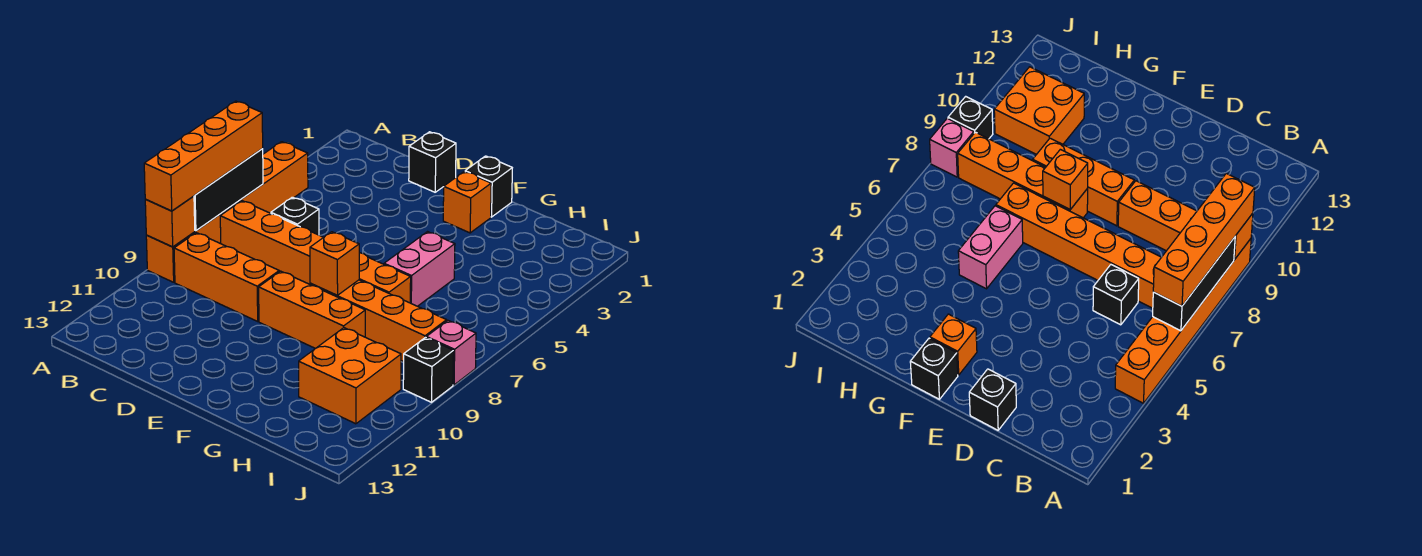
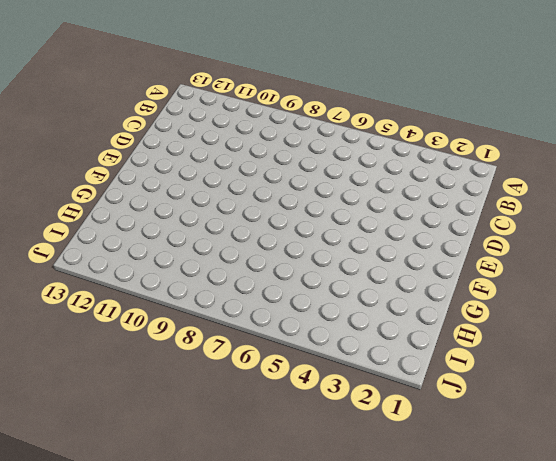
none -> orange brick A4:A9 level 1
none -> orange brick B7:G7 level 1
none -> orange brick B9:D9 level 1

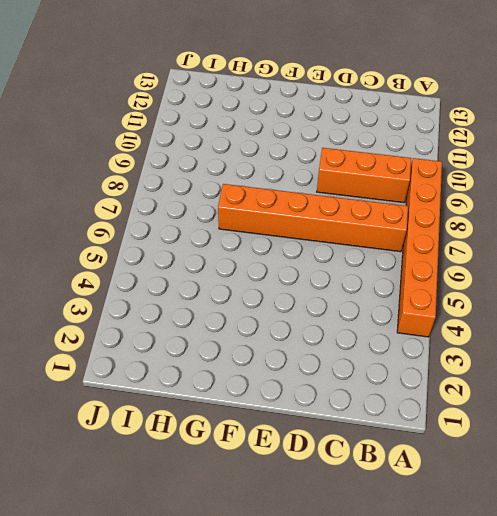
none -> black brick C6 level 1
none -> black brick D1 level 1
none -> orange brick E9:G9 level 1

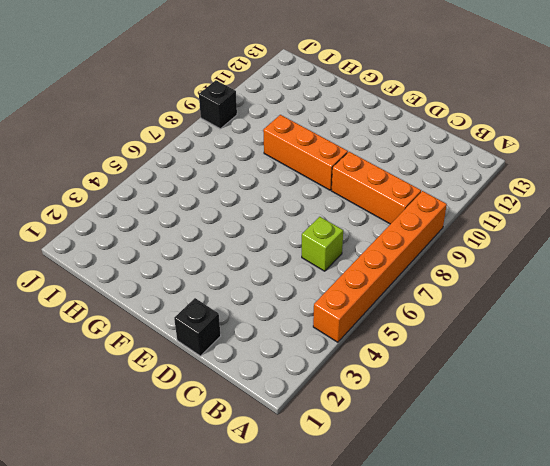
lime brick C6 level 1 -> black brick C6 level 1
none -> orange brick B7:G7 level 1
none -> black brick F1 level 1
none -> orange brick F2 level 1

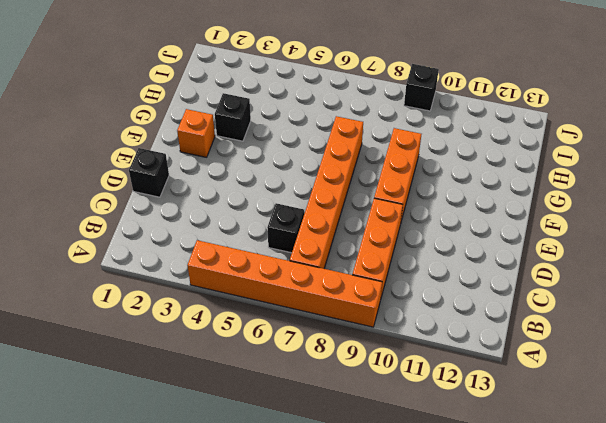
black brick G3 level 1 -> black brick F1 level 1
none -> orange brick F8:I8 level 1
none -> pink brick G5:G6 level 1
none -> orange brick H10:I11 level 1

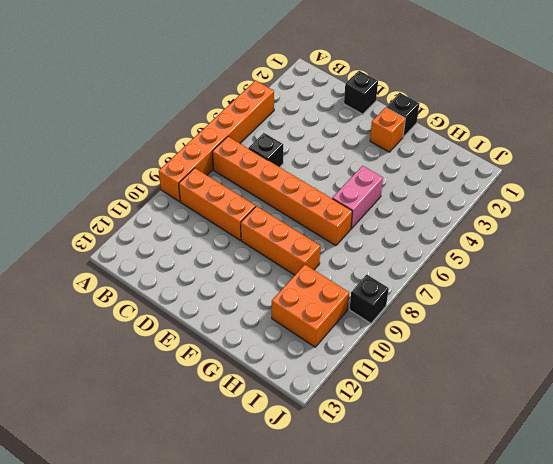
none -> orange brick F8:I8 level 1
none -> pink brick J8 level 1
none -> black brick A6:A8 level 2

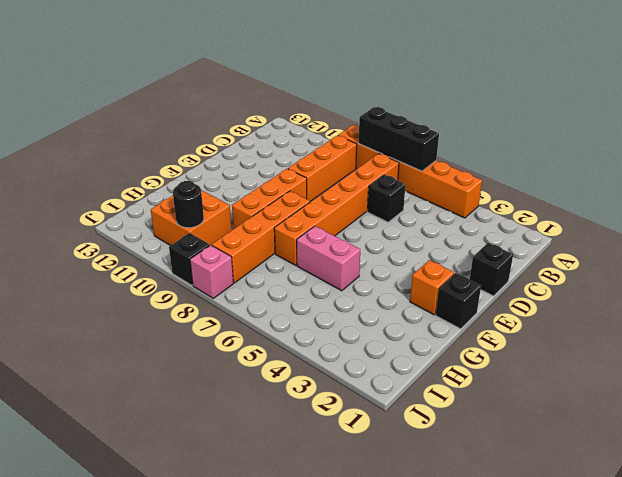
black round brick I10 level 2 -> none
none -> orange brick A9 level 2
none -> orange brick F8 level 2
none -> orange brick A6:A9 level 3

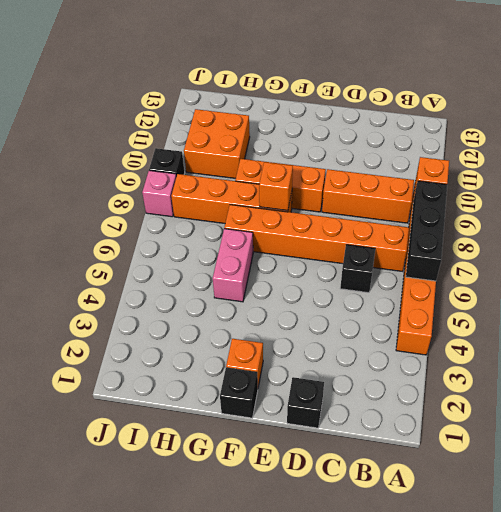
none -> orange brick A6:A9 level 3

